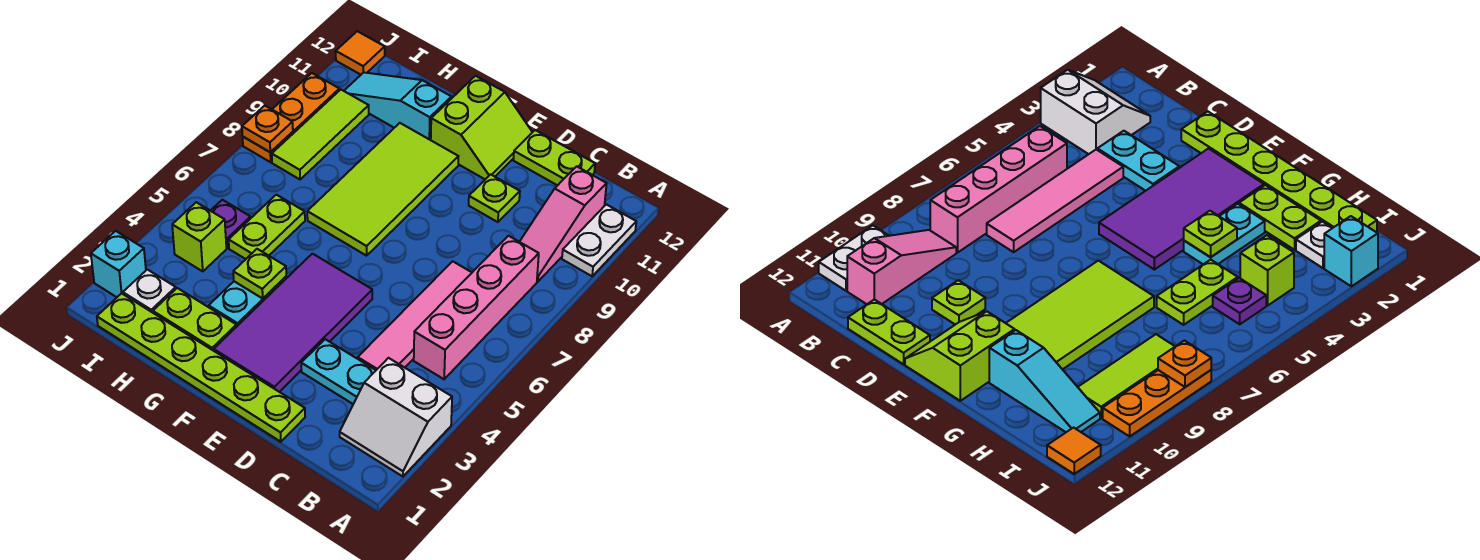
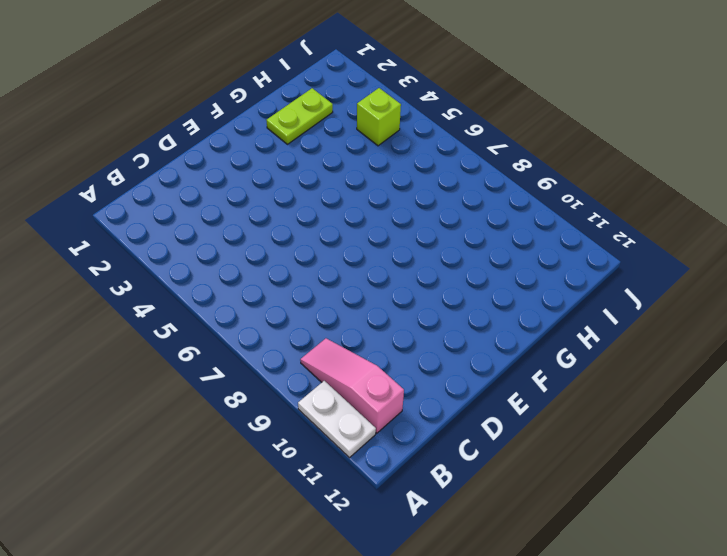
none -> white slope A2:B3 level 1 top 3
none -> pink brick B5:B8 level 1
none -> cyan plate C3:D3 level 1

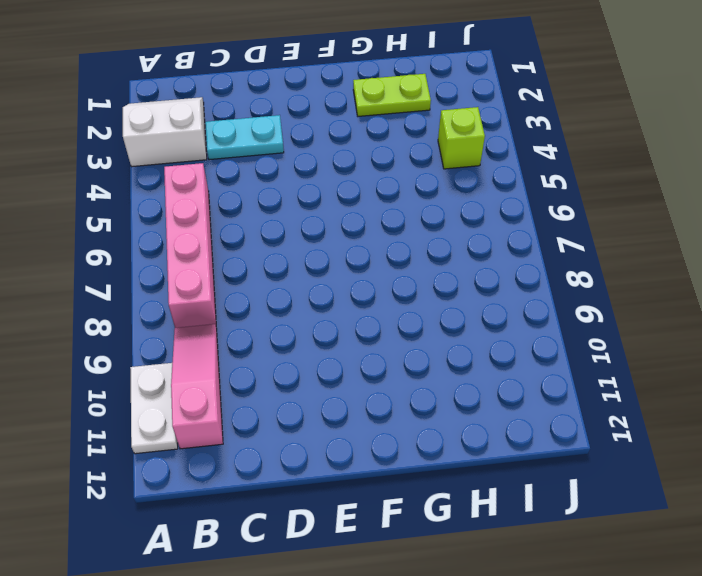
none -> pink tile C4:C7 level 1
none -> lime plate C12:D12 level 1
none -> lime plate D1:I1 level 1

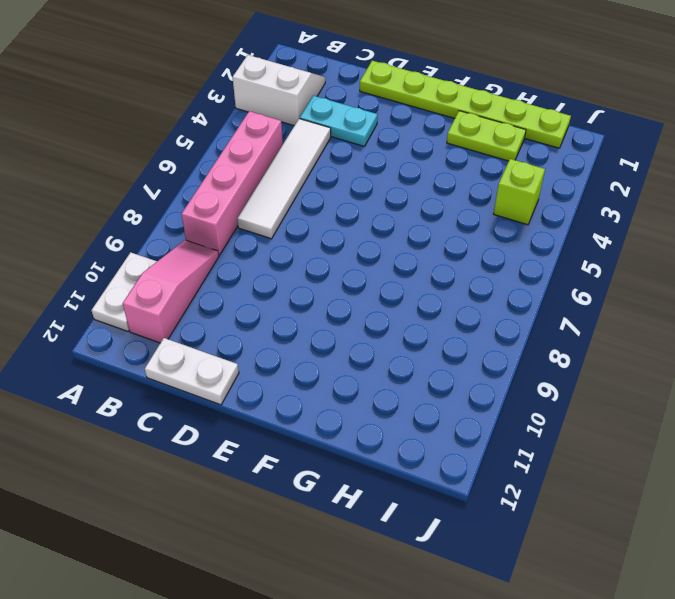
white tile C4:C7 level 1 -> pink tile C4:C7 level 1
white plate C12:D12 level 1 -> lime plate C12:D12 level 1
none -> lime plate D10 level 1
none -> purple tile E2:F5 level 1
none -> lime slope E11:F12 level 1 top F

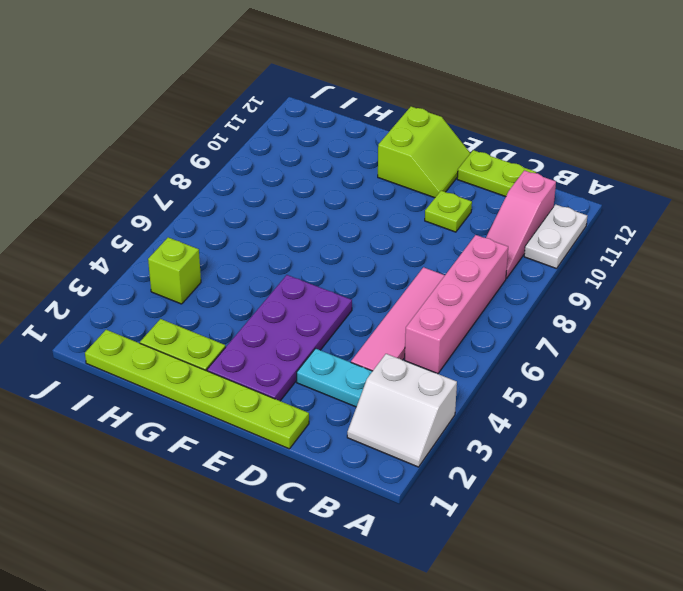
purple plate E2:F5 level 1 -> purple tile E2:F5 level 1
none -> lime tile F7:G10 level 1
none -> cyan plate G3:G4 level 1
none -> cyan slope G11:I11 level 1 top G

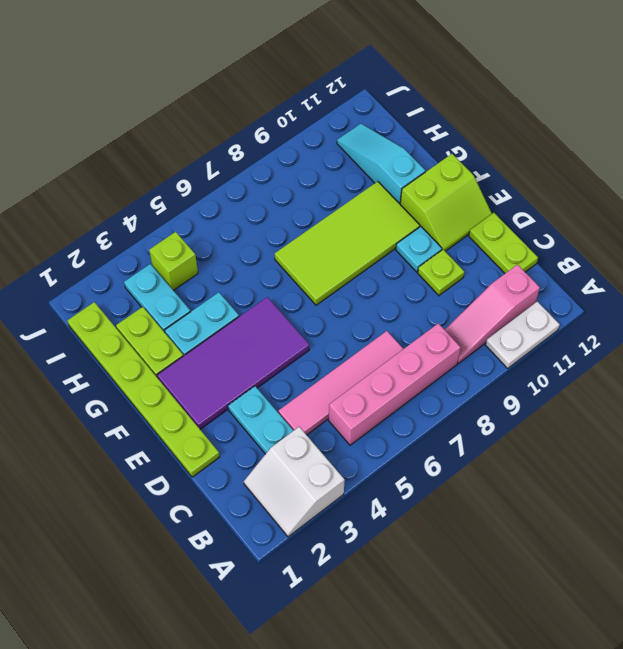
cyan plate E10 level 1 -> none
cyan plate H3:I3 level 1 -> none
none -> lime plate H5:H6 level 1
none -> white plate I2 level 1
none -> purple plate I5 level 1

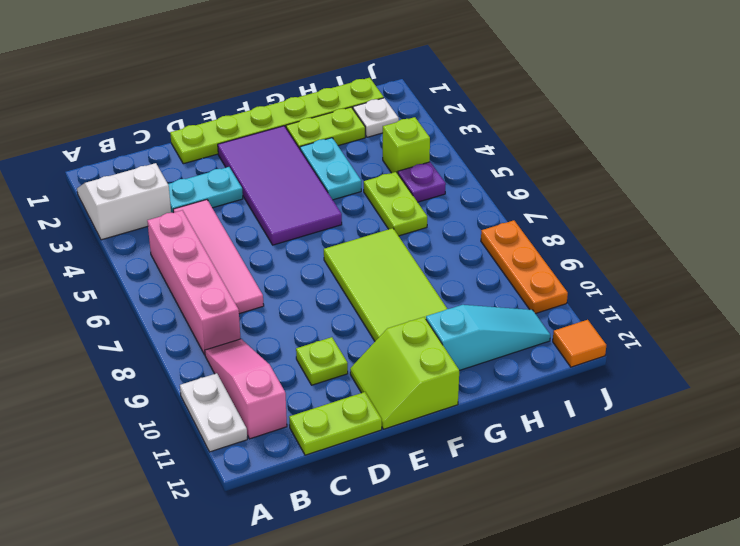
none -> lime tile I8:I10 level 1
none -> cyan brick J2 level 1
none -> lime plate G4 level 2

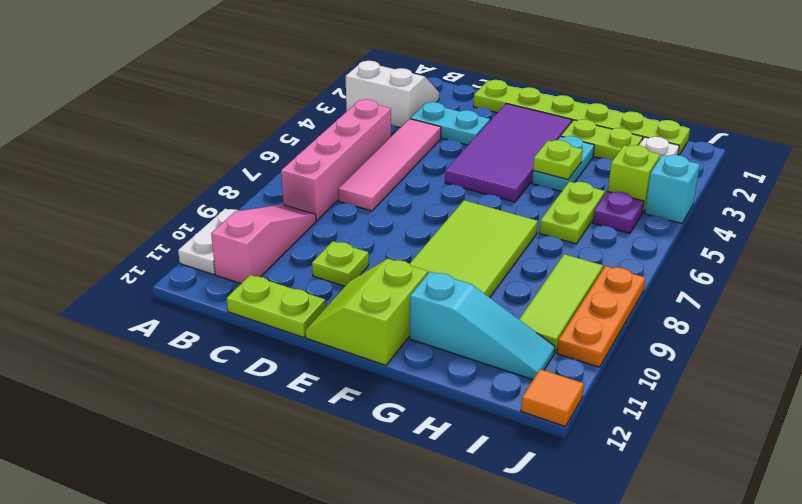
cyan brick J4 level 1 -> cyan brick J2 level 1
none -> orange plate J8 level 2

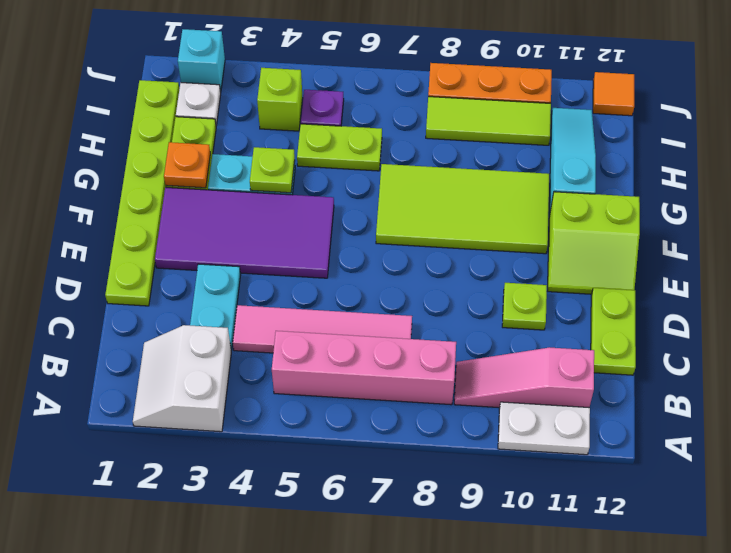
orange plate G2 level 2 -> orange plate J8 level 2

